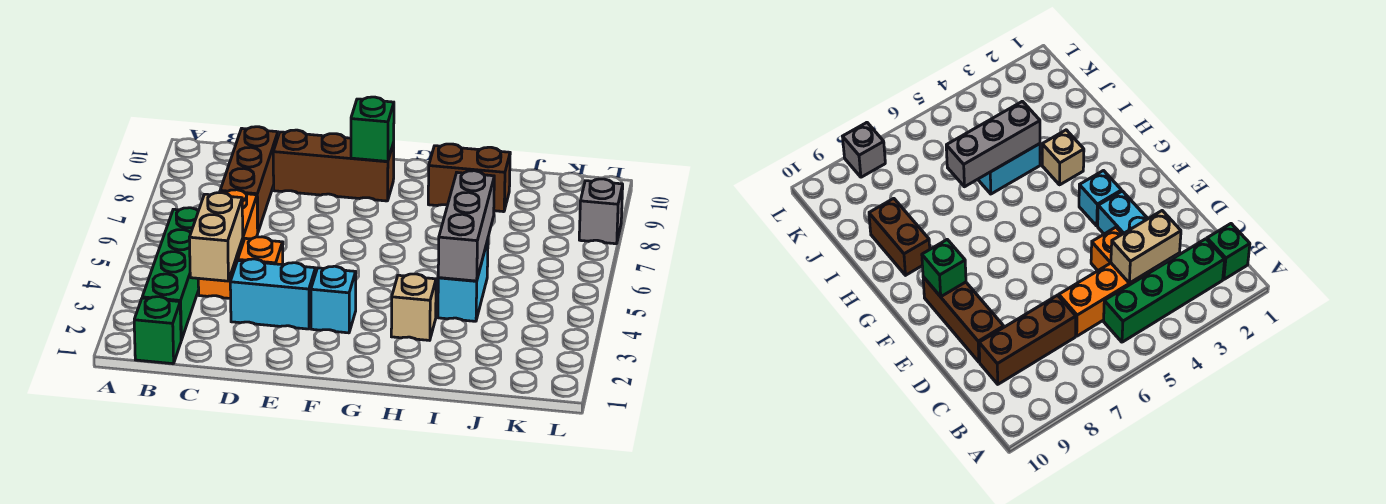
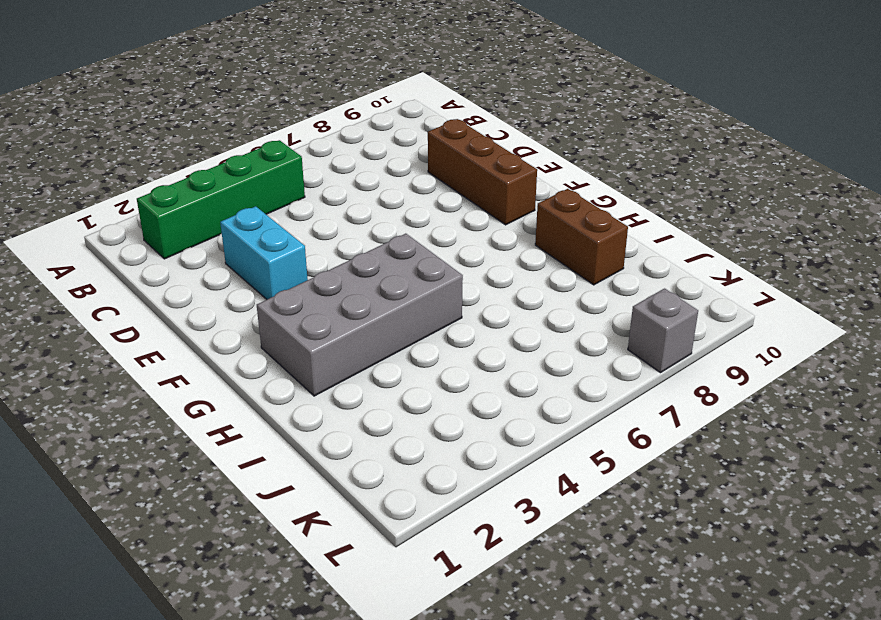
grey brick G2:H5 level 1 -> tan brick H3 level 1
none -> green brick B1 level 1
none -> orange brick C4:C6 level 1
none -> brown brick C7:C9 level 1

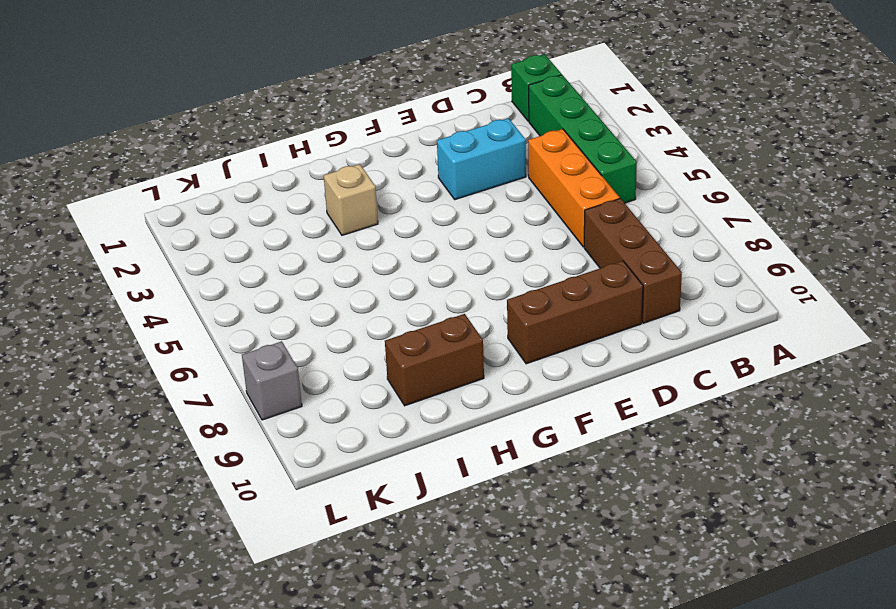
none -> orange brick D4 level 1
none -> cyan brick F3 level 1
none -> cyan brick I4:I5 level 1

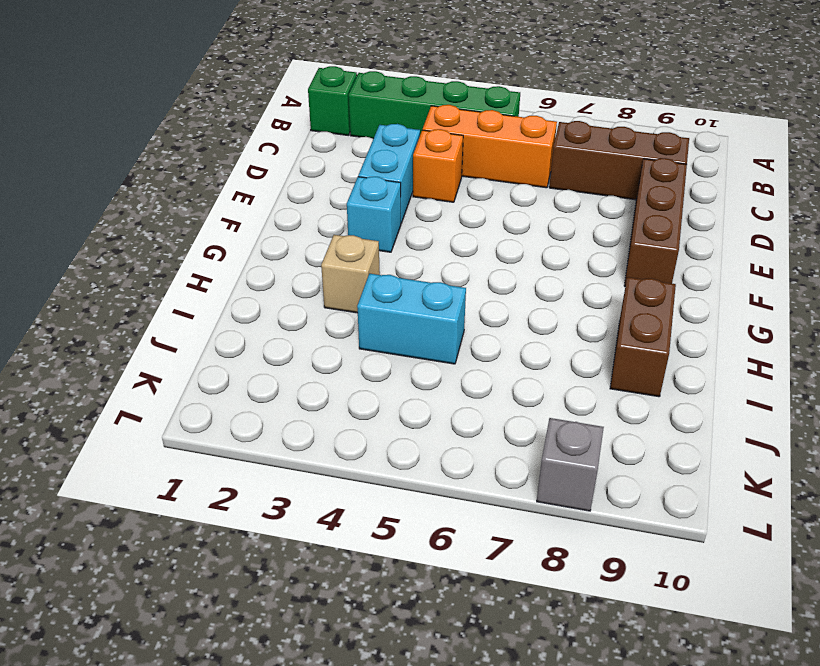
none -> tan brick C3:C4 level 2
none -> green brick F9 level 2
none -> grey brick I4:I6 level 2

